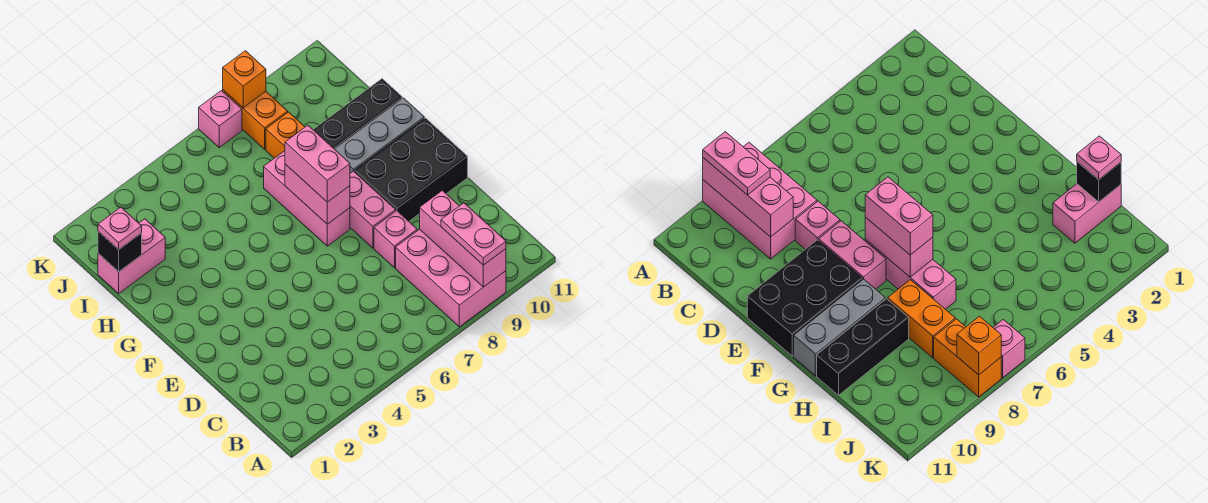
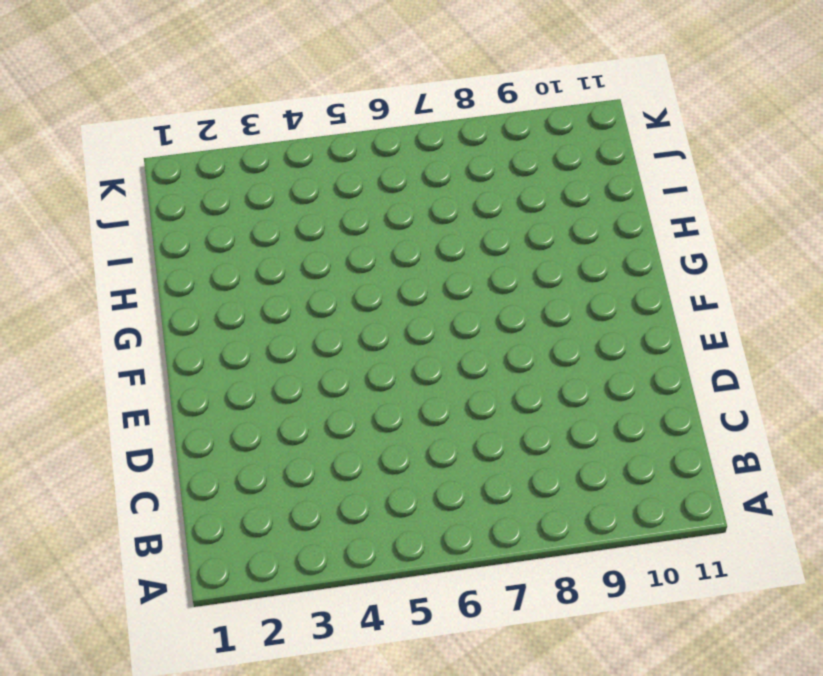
none -> pink brick A8:C9 level 1
none -> pink brick D8 level 1
none -> pink brick E8:F8 level 1

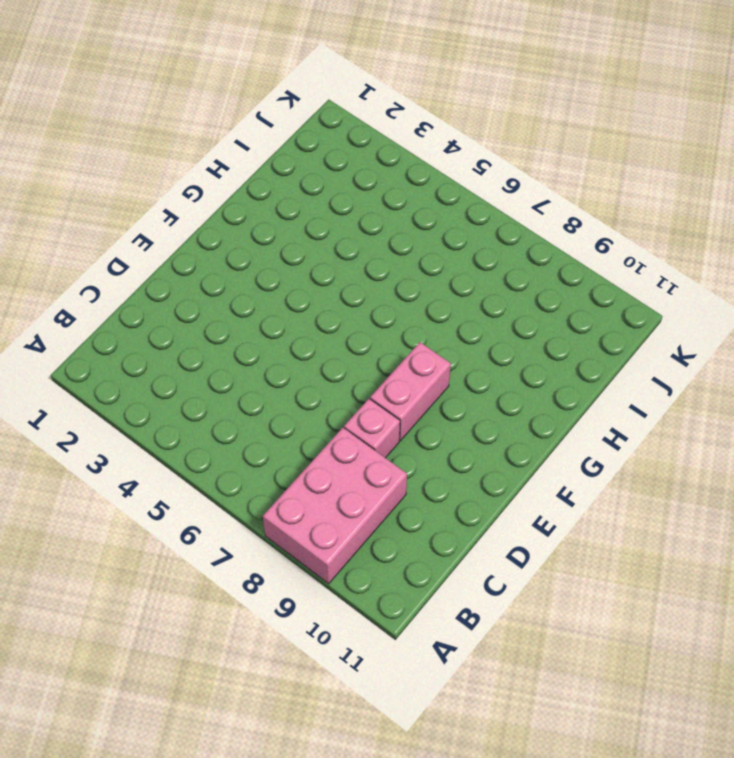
none -> black brick E9:F11 level 1
none -> pink brick F7:H7 level 1
none -> grey brick G9:G11 level 1

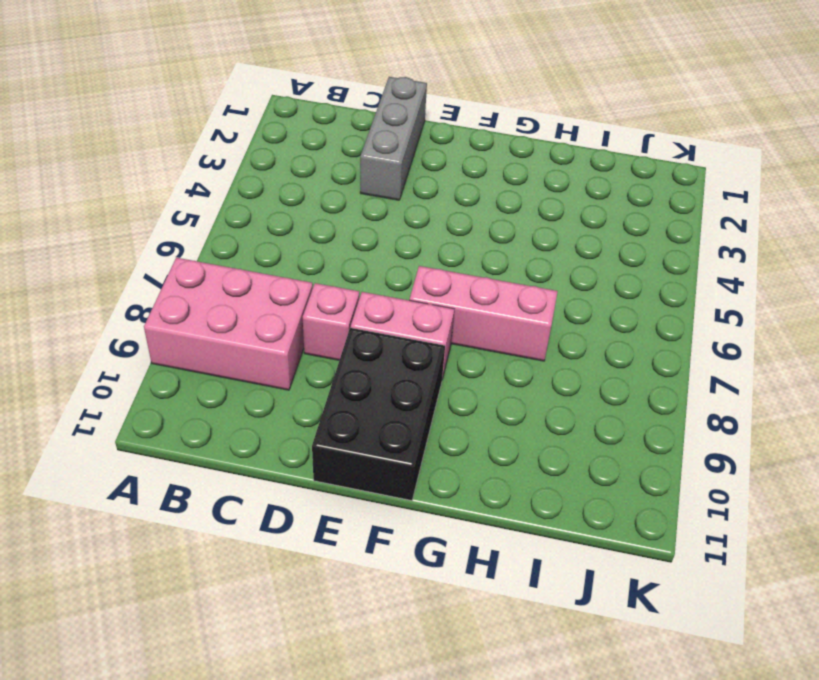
grey brick D1:D3 level 1 -> grey brick G9:G11 level 1
none -> orange brick H8:I8 level 1
none -> black brick H9:H11 level 1
none -> pink brick I1:I2 level 1

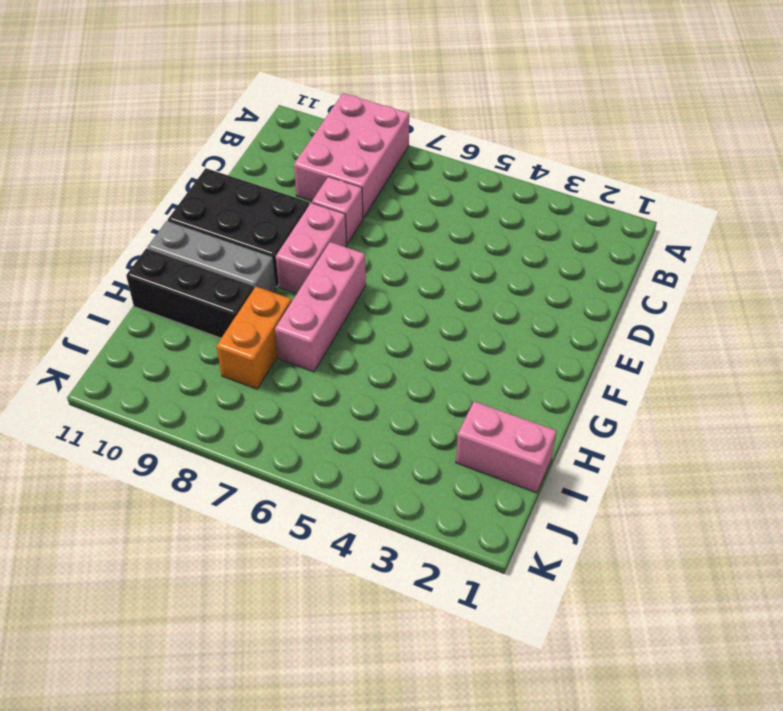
none -> orange brick J8:K8 level 1
none -> pink brick K7 level 1
none -> pink brick A9:C9 level 2

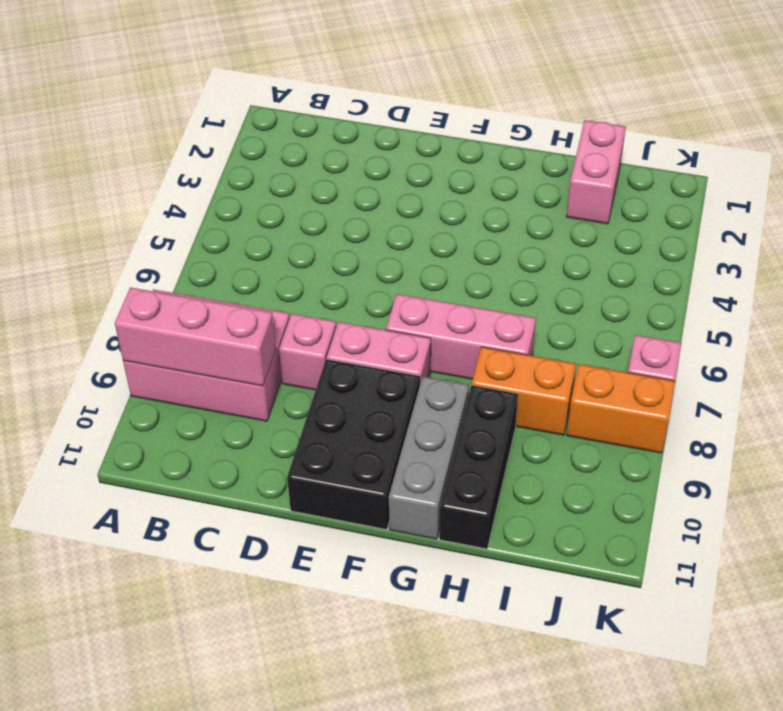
none -> pink brick F7:G7 level 2
none -> black brick I1 level 2
none -> orange brick K8 level 2

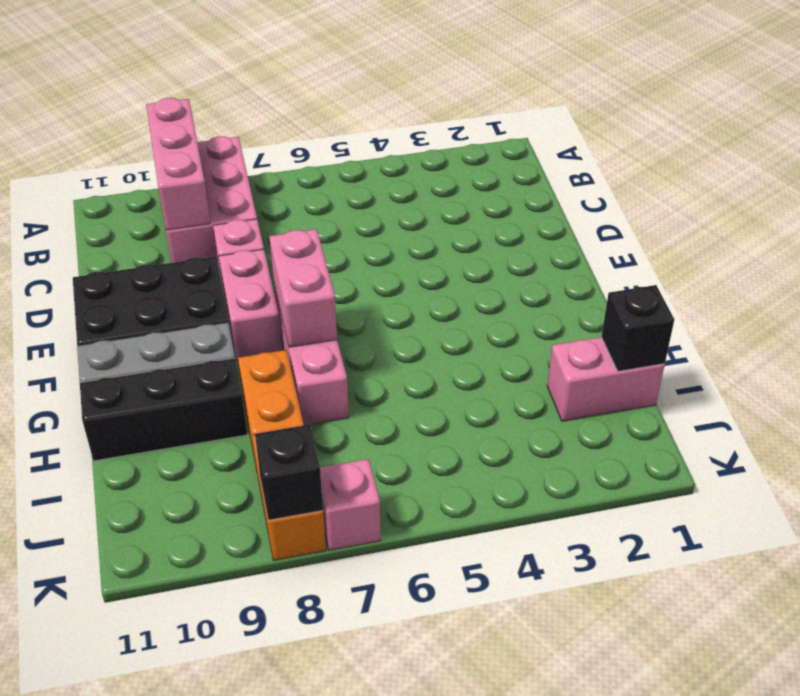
black brick K8 level 2 -> orange brick K8 level 2
none -> pink plate A9:B9 level 3
none -> pink brick F7:G7 level 3
none -> pink plate I1 level 3

